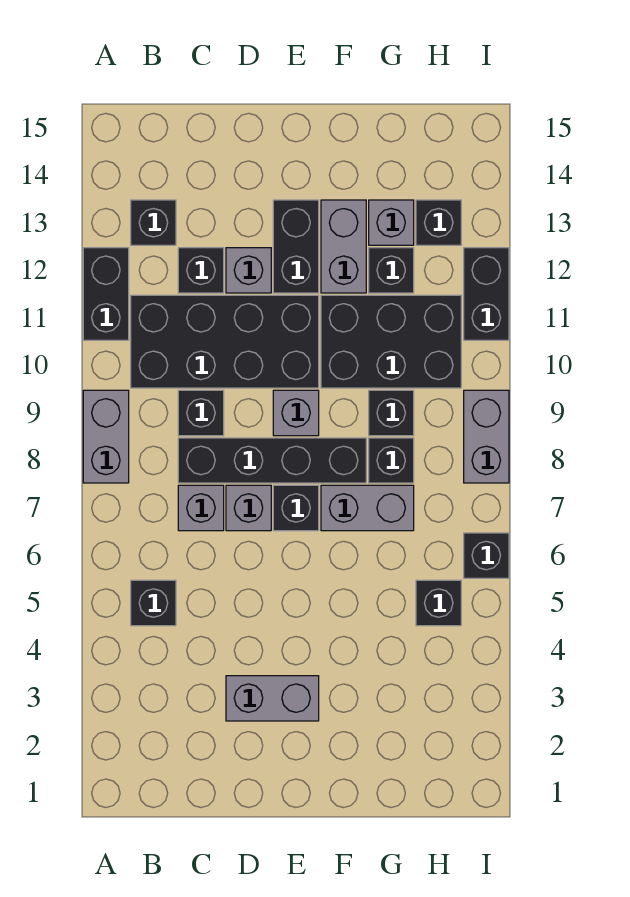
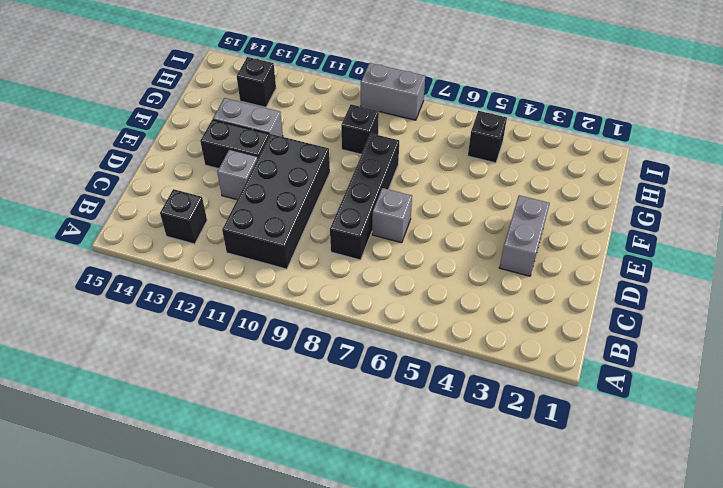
none -> grey brick A8:A9 level 1
none -> black brick A11:A12 level 1
none -> black brick B5 level 1

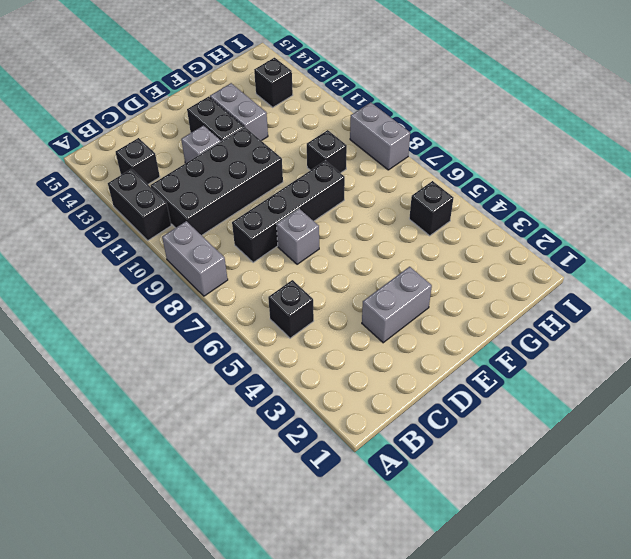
none -> grey brick C7 level 1
none -> black brick C9 level 1
none -> black brick C12 level 1

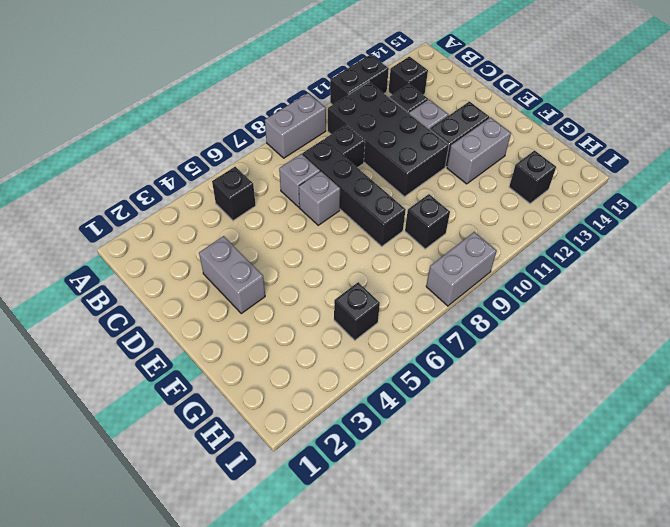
none -> black brick E7 level 1
none -> grey brick E9 level 1
none -> grey brick F7:G7 level 1

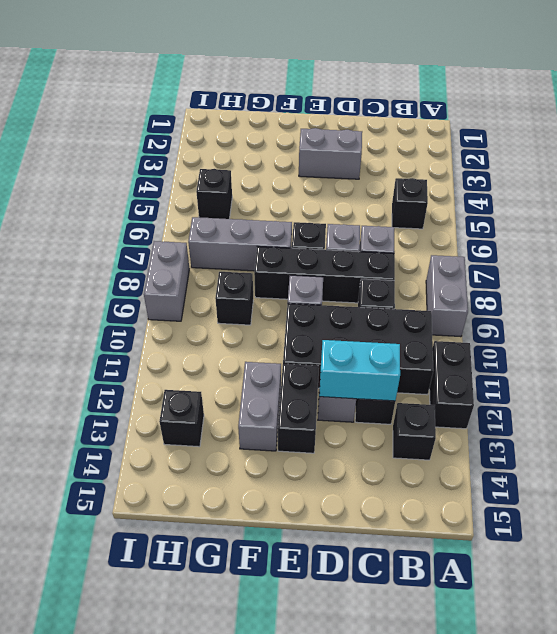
cyan brick C12:D12 level 2 -> none
grey brick F7:H7 level 1 -> grey brick F7:G7 level 1
none -> black brick F10:H11 level 1
none -> black brick G8 level 1
none -> black brick G12 level 1

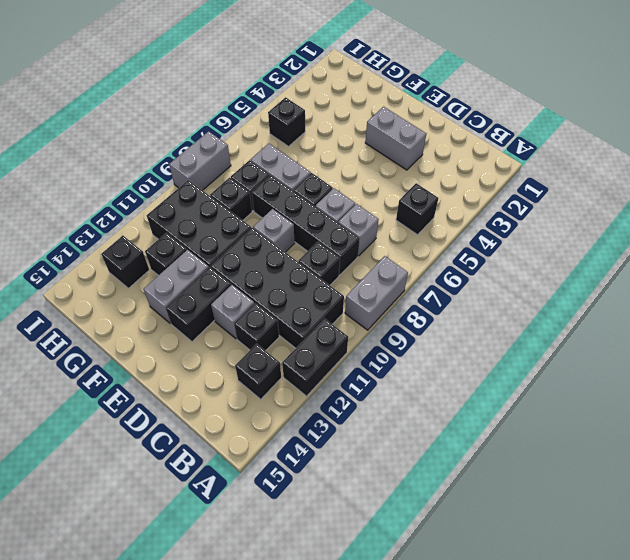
none -> grey brick G13 level 1
none -> black brick I6 level 1
none -> black brick I11:I12 level 1

